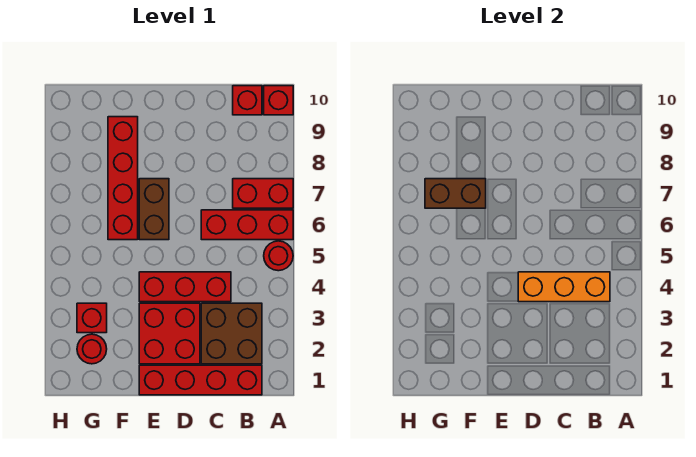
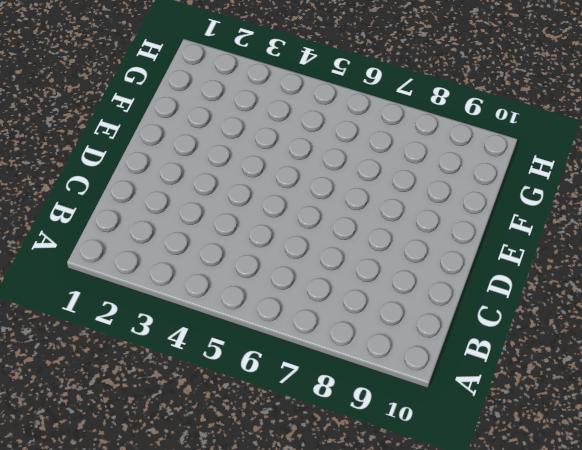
none -> red round brick A5 level 1
none -> red brick A6:C6 level 1
none -> red brick A7:B7 level 1

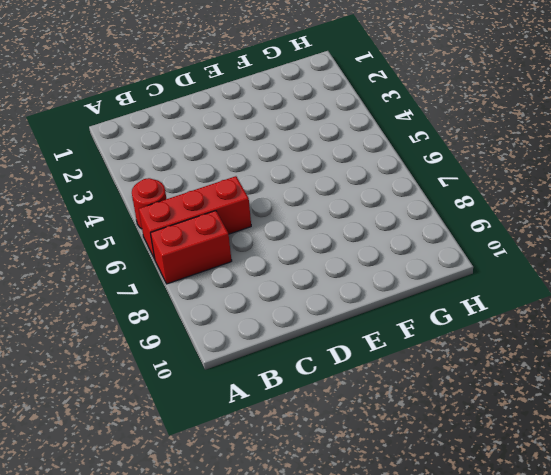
none -> red brick A10 level 1
none -> red brick B1:E1 level 1
none -> brown brick B2:C3 level 1

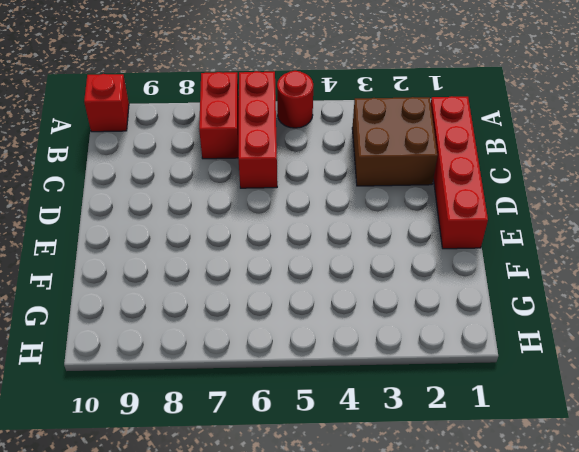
none -> red brick B10 level 1
none -> red brick C4:E4 level 1
none -> red brick D2:E3 level 1

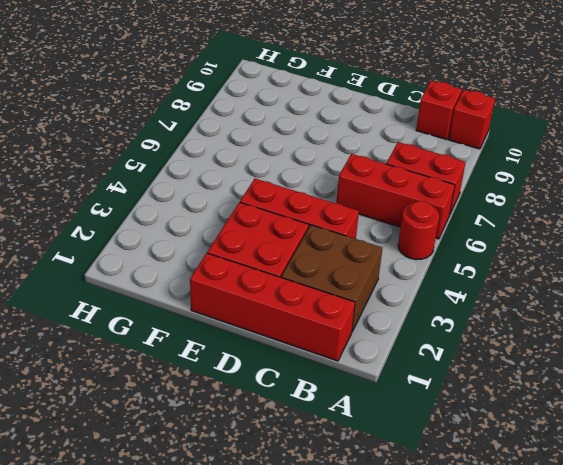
none -> brown brick E6:E7 level 1
none -> red brick F6:F9 level 1
none -> red round brick G2 level 1

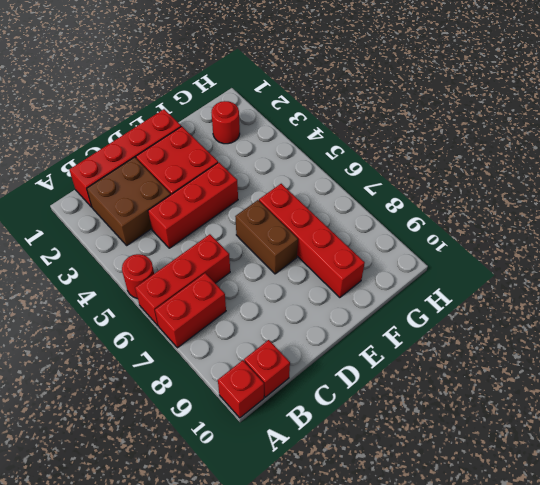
none -> red brick G3 level 1
none -> orange brick B4:D4 level 2
none -> brown brick F7:G7 level 2

